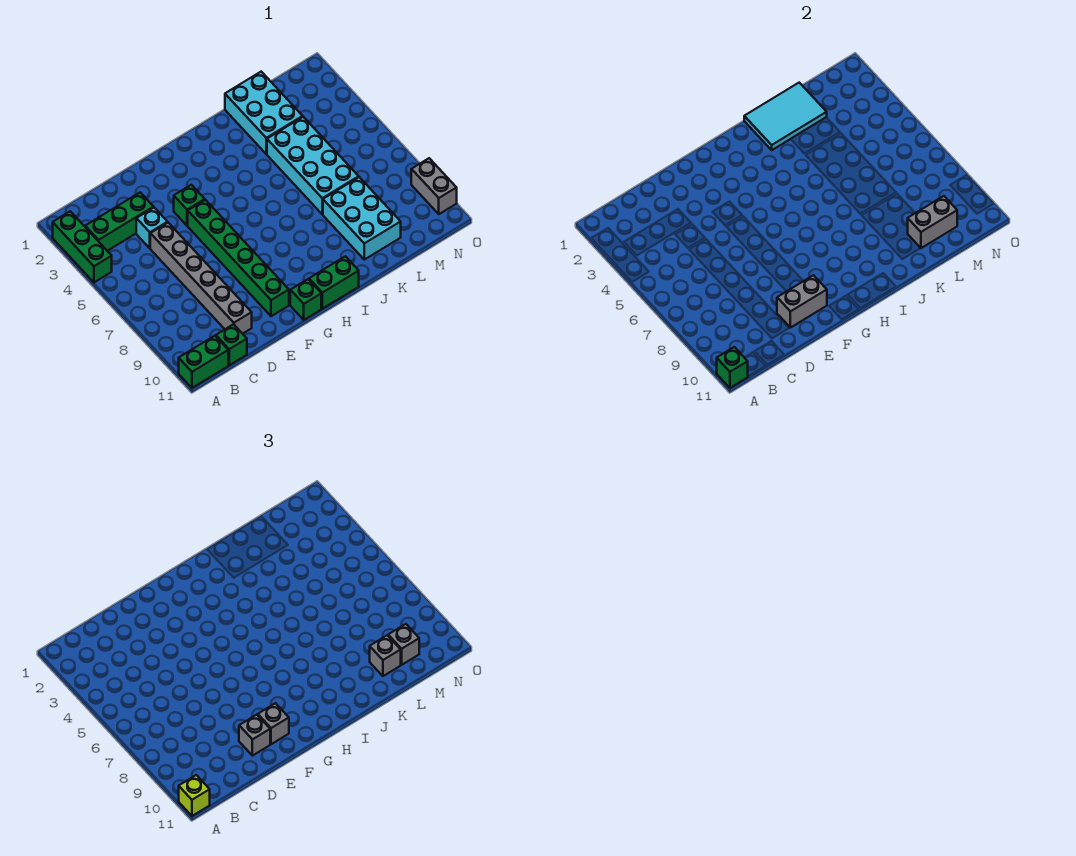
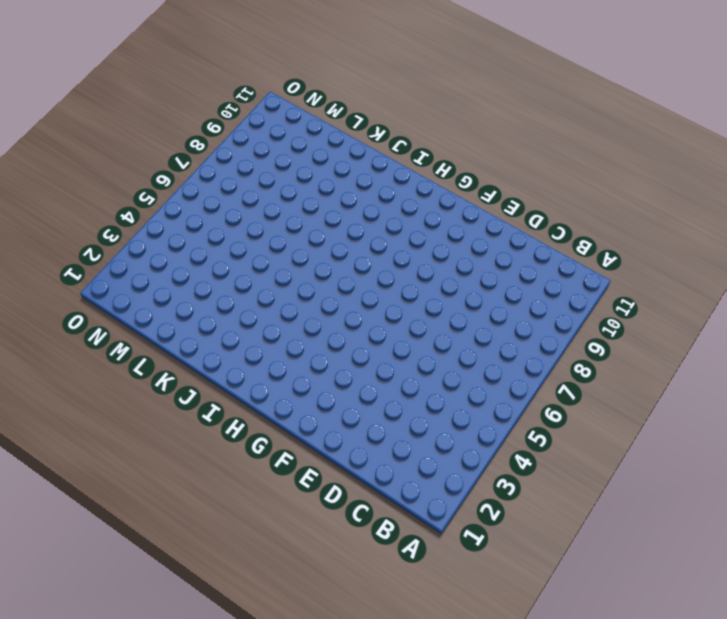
none -> green brick A2:A4 level 1
none -> green brick A11:B11 level 1
none -> green brick B3:D3 level 1

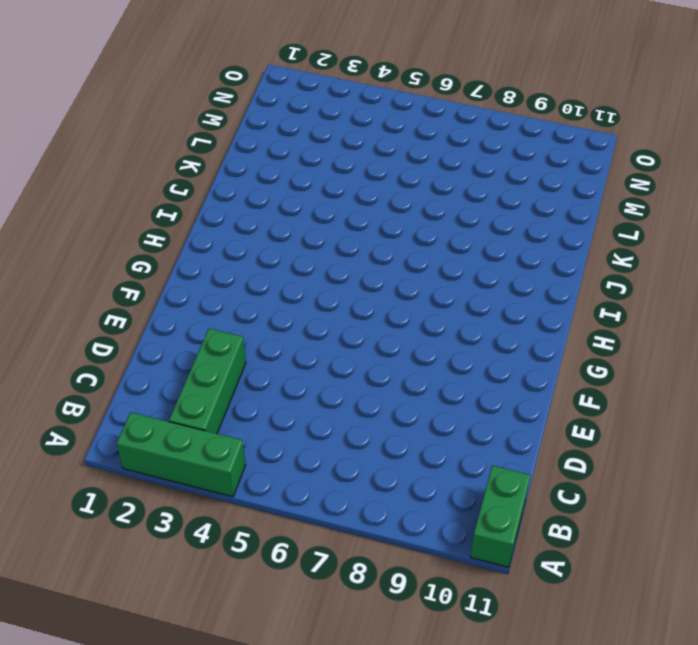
none -> green brick C11 level 1
none -> cyan brick D4 level 1
none -> grey brick D5:D10 level 1

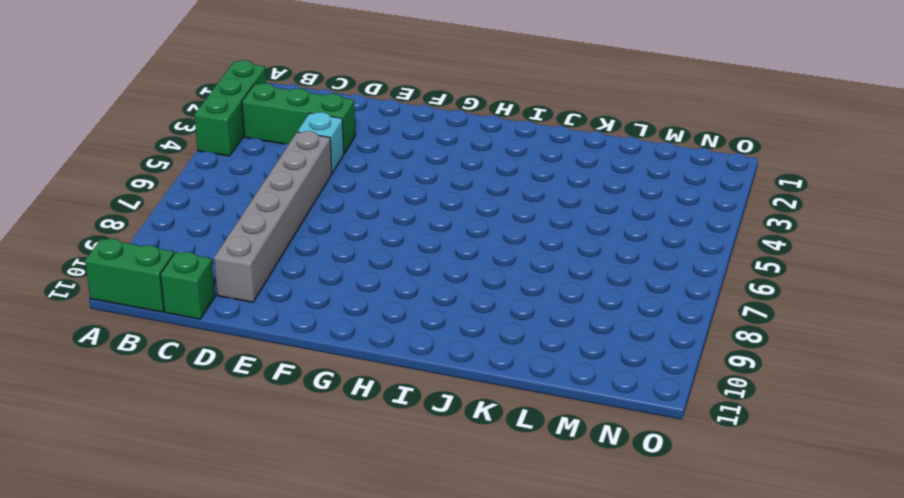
none -> green brick F4 level 1
none -> green brick F5:F10 level 1
none -> green brick G11 level 1

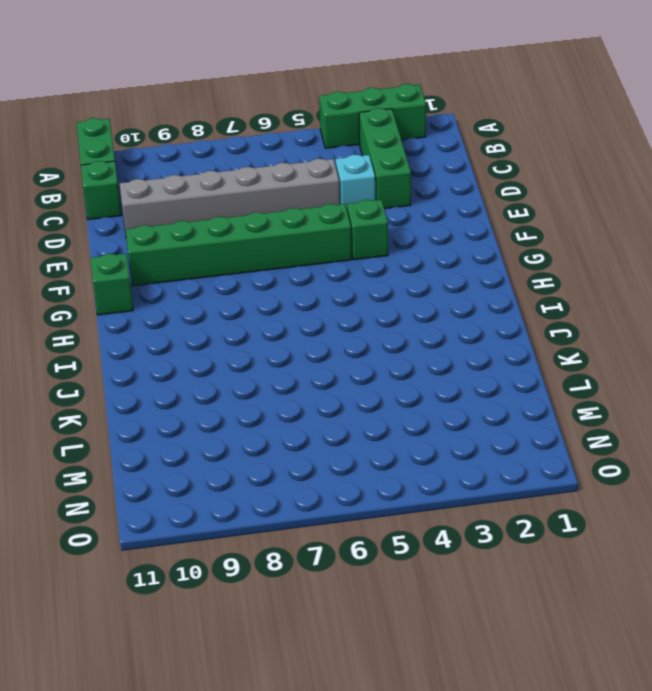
none -> green brick H11:I11 level 1
none -> cyan brick K1:L3 level 1
none -> cyan brick K4:L7 level 1

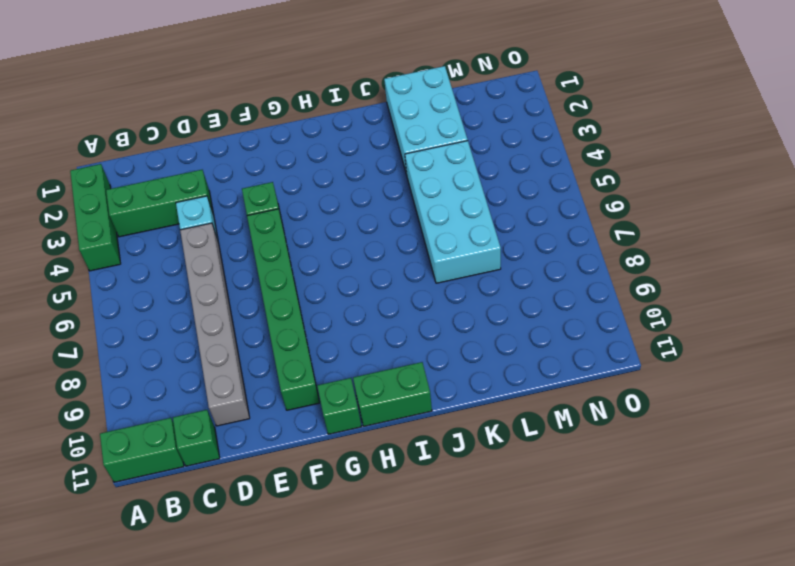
none -> cyan brick K8:L10 level 1
none -> grey brick O9:O10 level 1
none -> green brick A11 level 2

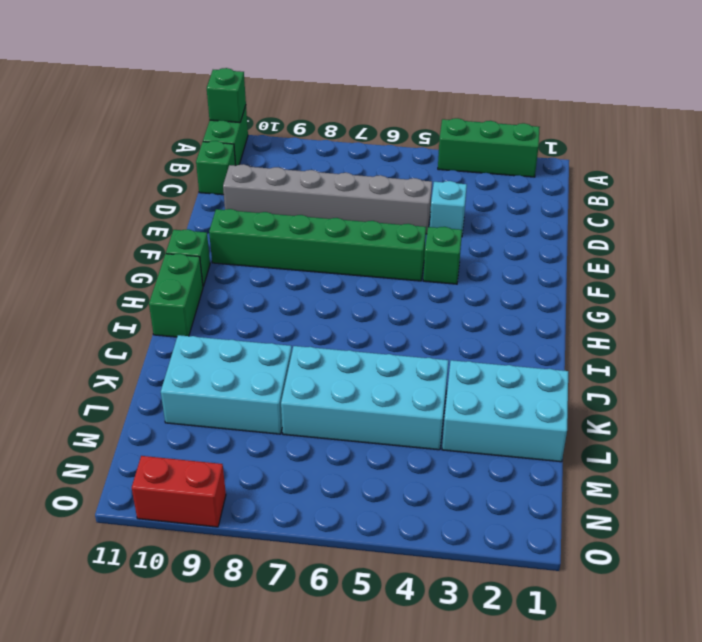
red brick O9:O10 level 1 -> grey brick O9:O10 level 1
none -> green brick B3:D3 level 1
none -> grey brick E10:F10 level 2
none -> cyan tile J1:L2 level 2

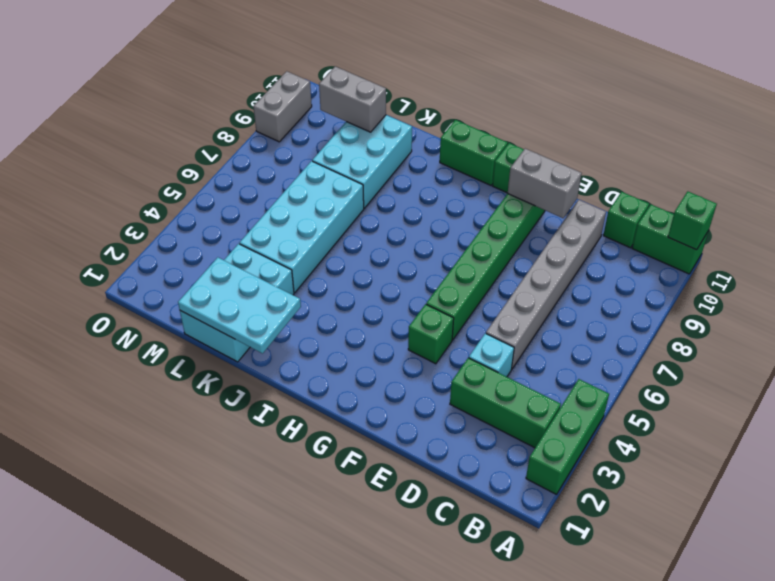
cyan plate J1:L2 level 2 -> cyan tile J1:L2 level 2
none -> lime brick A11 level 3
none -> grey brick E10 level 3
none -> grey brick F10 level 3

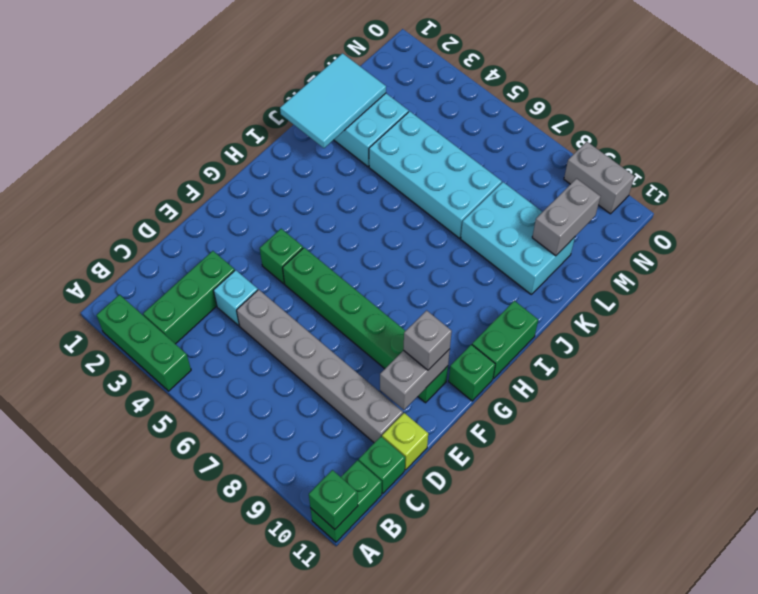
lime brick D11 level 1 -> lime brick A11 level 3
none -> grey brick E10 level 3
none -> grey brick L10 level 3
none -> grey brick M10 level 3

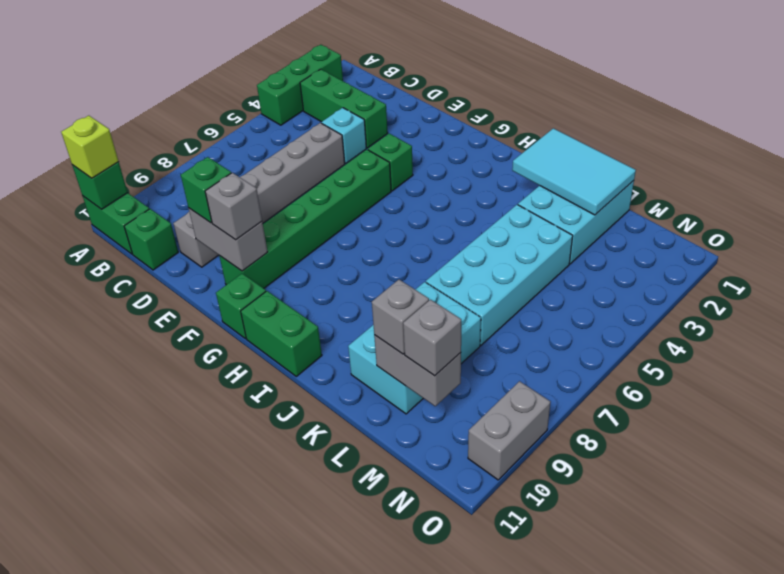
green brick E10 level 3 -> grey brick E10 level 3

